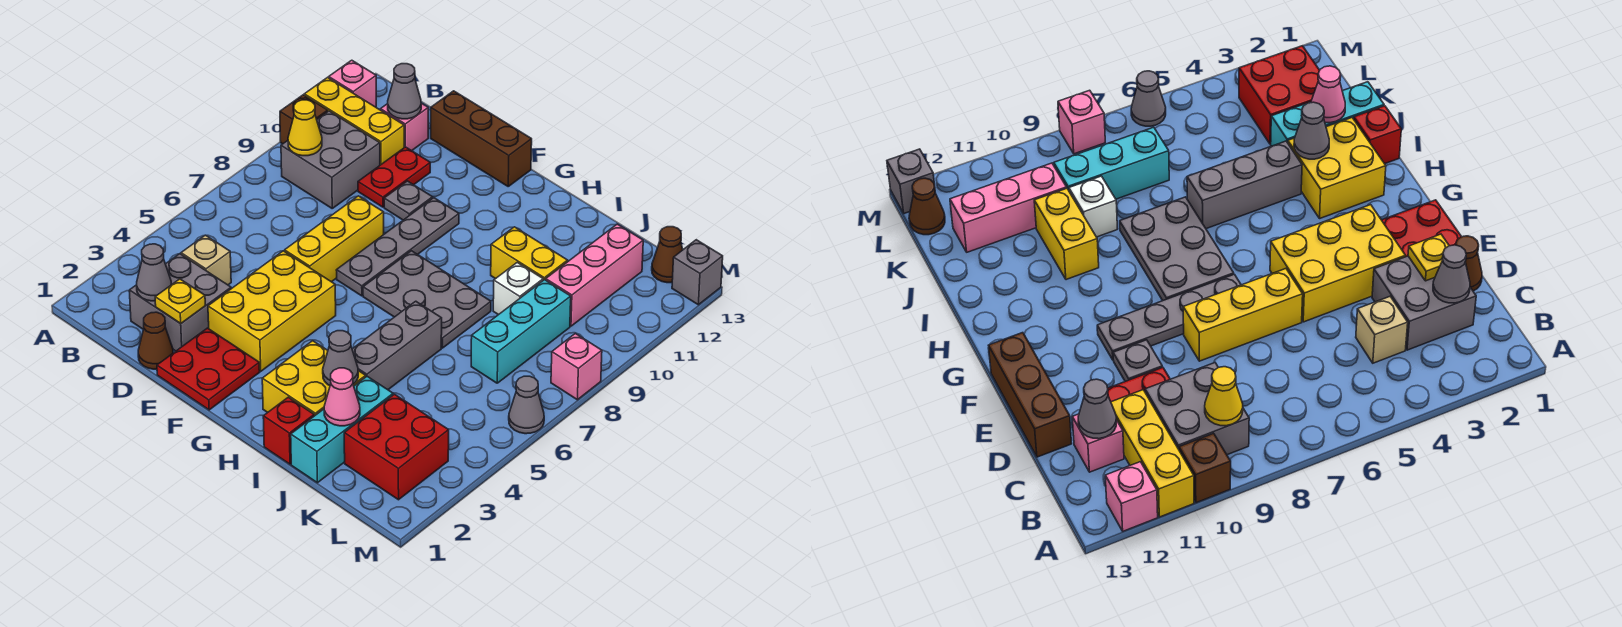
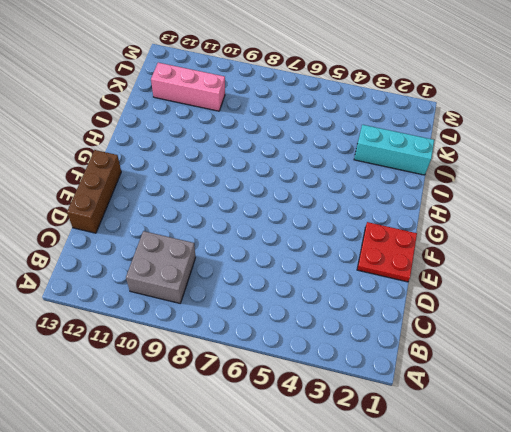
none -> brown brick A10 level 1
none -> yellow brick A11:C11 level 1
none -> pink brick A12 level 1
none -> grey brick C2:D3 level 1

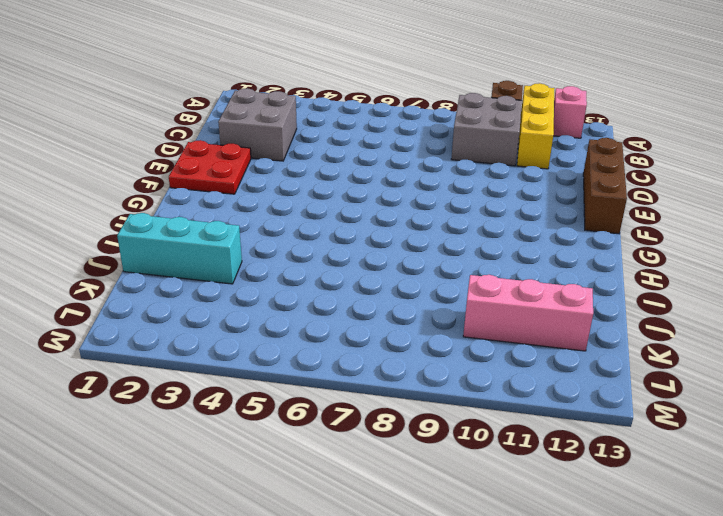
none -> tan brick C4 level 1
none -> pink brick C12 level 1
none -> brown cone D1 level 1
none -> red plate D10:D11 level 1

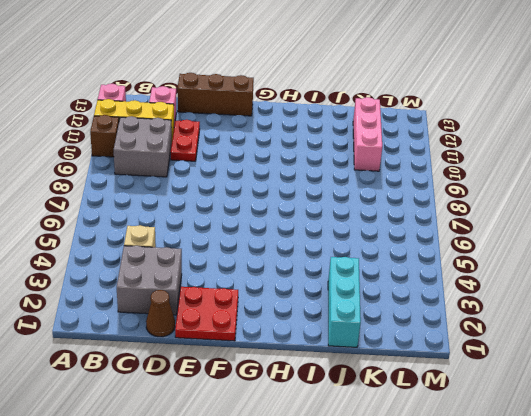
none -> yellow brick E3:F5 level 1
none -> yellow brick E6:E8 level 1
none -> grey plate E10 level 1
none -> grey plate F7:F10 level 1

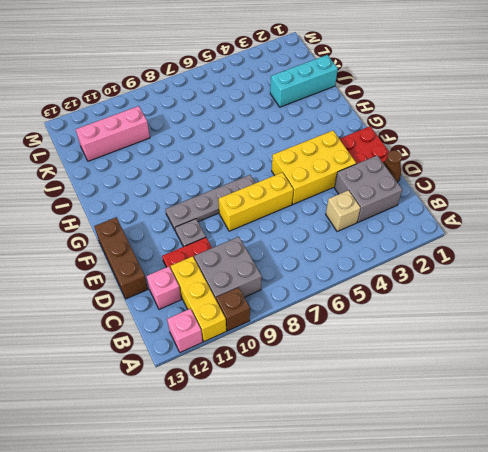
none -> grey plate G7:I8 level 1
none -> yellow brick H2:I3 level 1
none -> red brick I1 level 1
none -> grey brick I4:I6 level 1

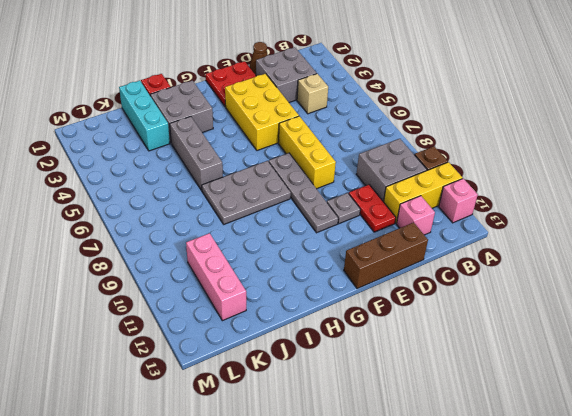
grey brick H2:I3 level 1 -> yellow brick H2:I3 level 1
none -> yellow brick I10:J10 level 1
none -> white brick J9 level 1
none -> red brick K2:L3 level 1
none -> cyan brick K7:K9 level 1

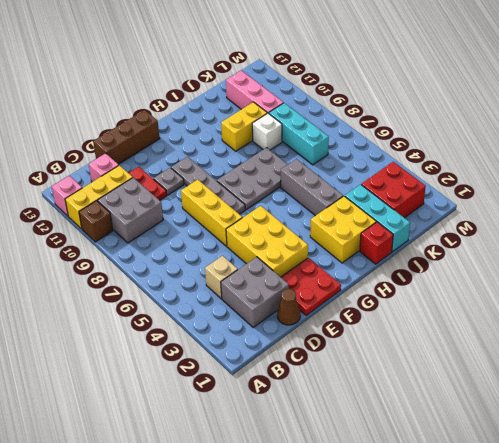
none -> brown cone L13 level 1
none -> grey cone M6 level 1
none -> pink brick M8 level 1
none -> grey brick M13 level 1

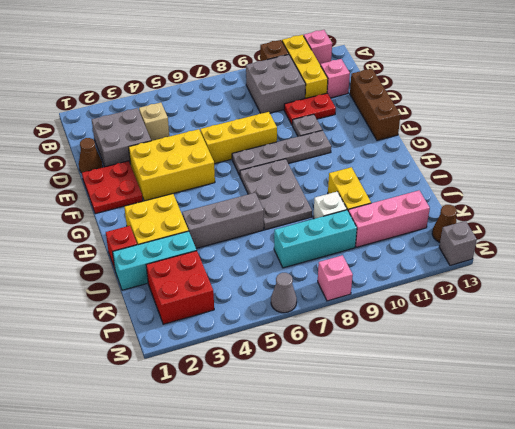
none -> yellow cone B9 level 2
none -> grey cone C2 level 2
none -> grey cone C12 level 2
none -> yellow plate D2 level 2

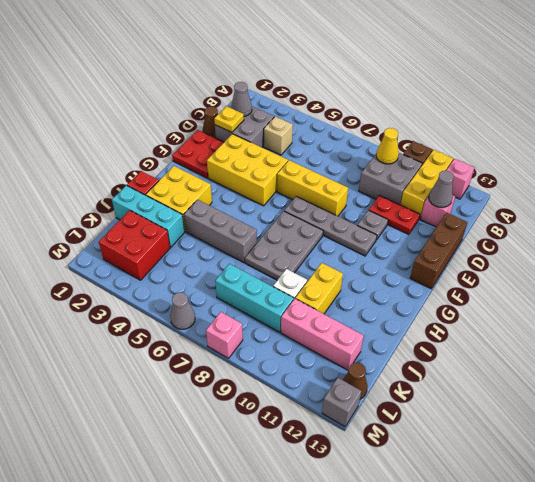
none -> grey cone I3 level 2
none -> pink cone J2 level 2

